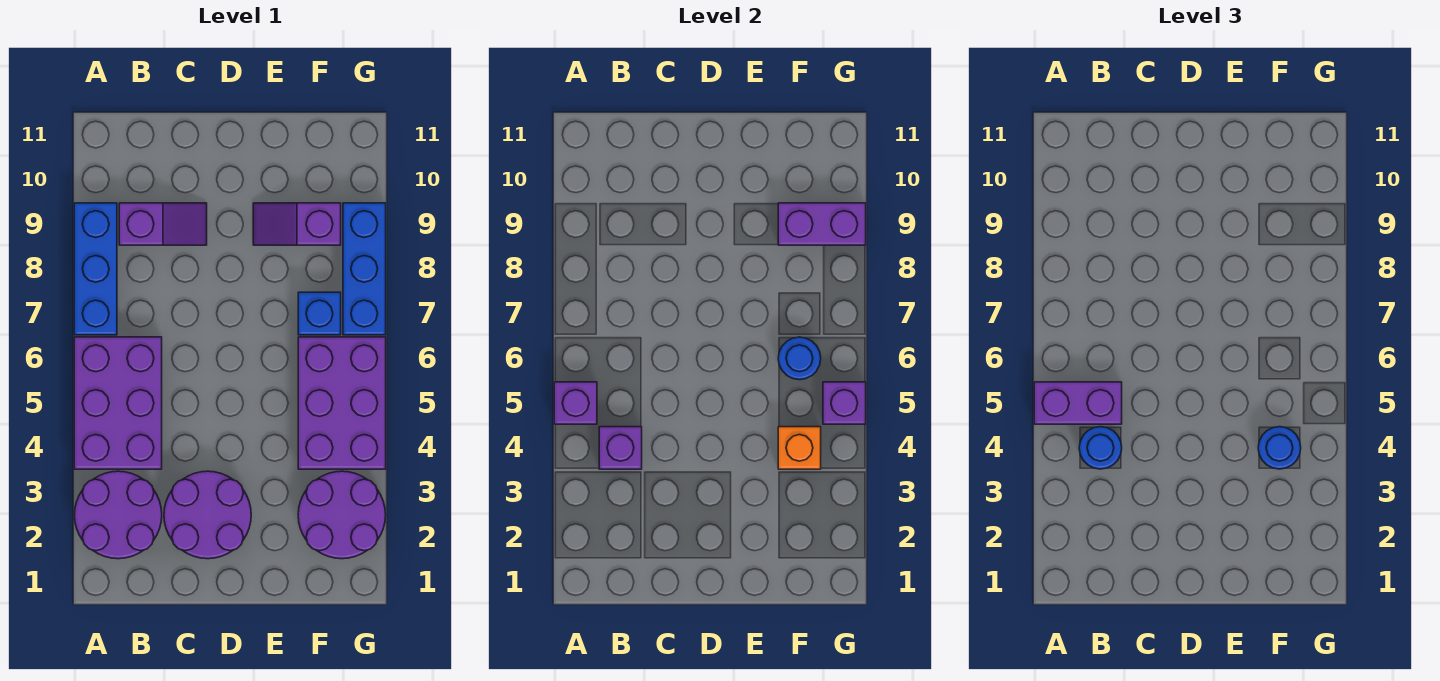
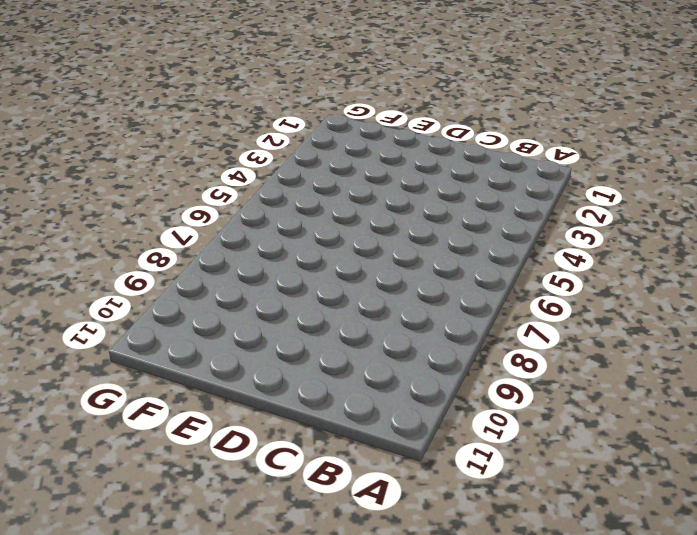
none -> purple round brick A2:B3 level 1
none -> purple brick A4:B6 level 1
none -> blue brick A7:A9 level 1

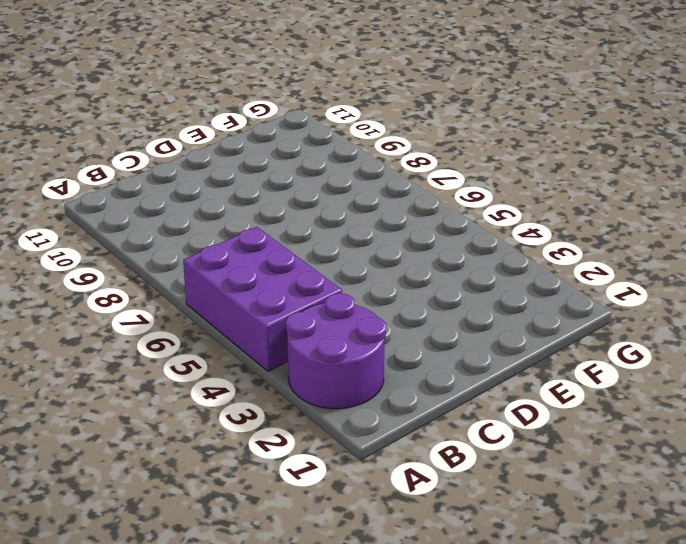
none -> blue brick A7:A9 level 1
none -> purple slope B9:C9 level 1 top B
none -> purple round brick C2:D3 level 1

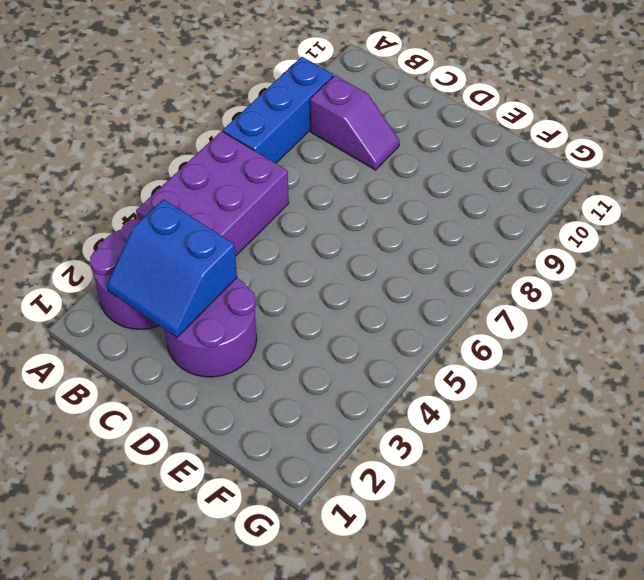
blue slope B2:C3 level 2 top 3 -> none
none -> purple slope E9:F9 level 1 top F
none -> purple round brick F2:G3 level 1
none -> purple brick F4:G6 level 1

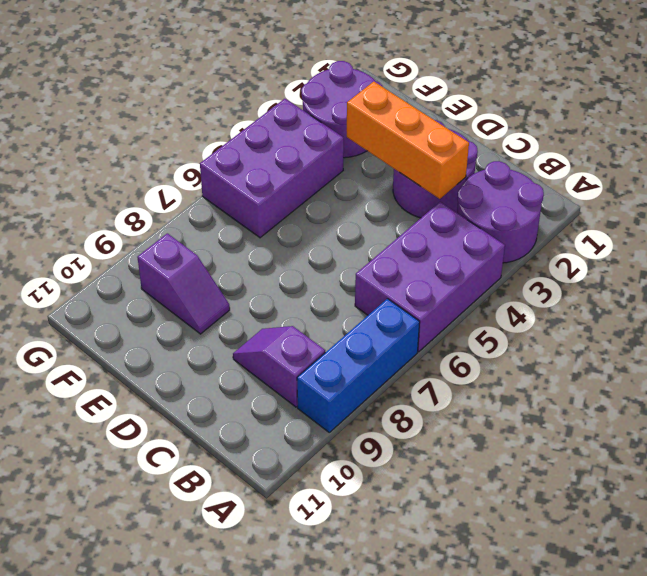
orange brick C3:E3 level 2 -> none
none -> blue brick F7 level 1
none -> blue brick G7:G9 level 1
none -> purple brick A5 level 2

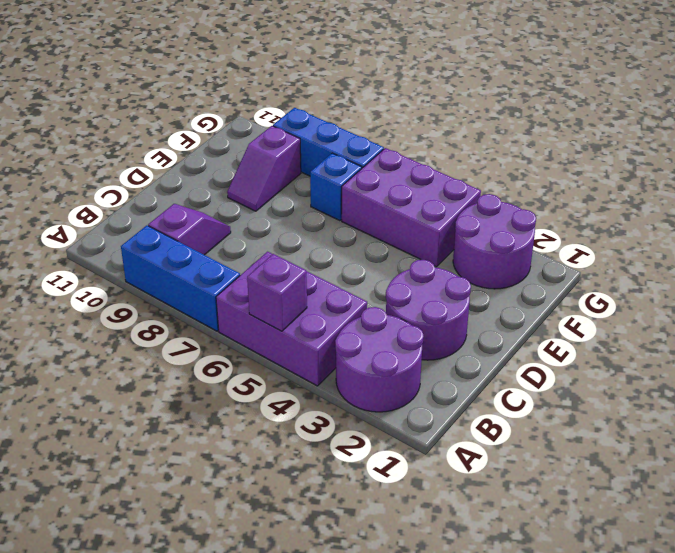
none -> purple brick B4 level 2
none -> orange brick F4 level 2
none -> blue round brick F6 level 2

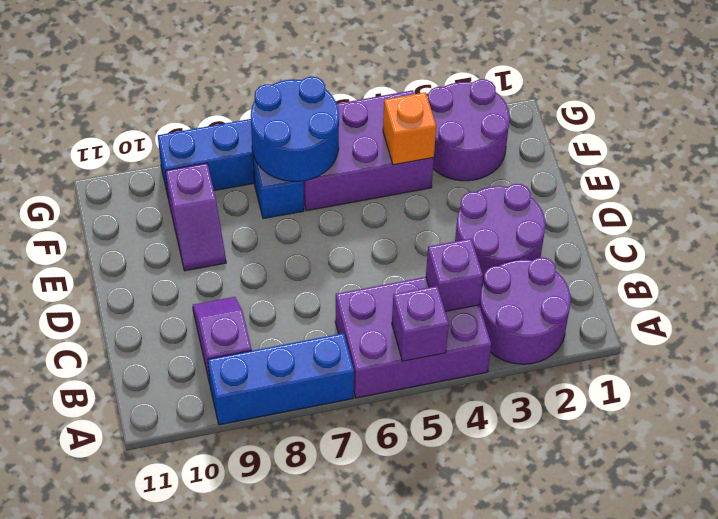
blue round brick F6:G7 level 2 -> blue round brick F6 level 2
none -> purple brick F9:G9 level 2
none -> purple brick G5 level 2
none -> purple brick A5:B5 level 3

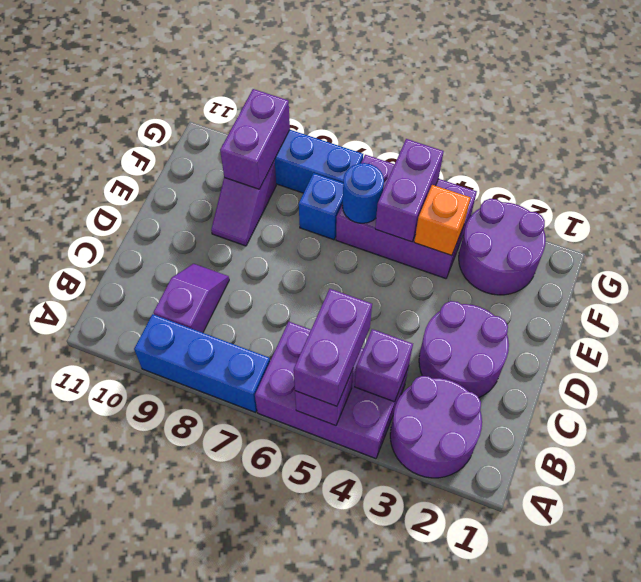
purple brick F5:G5 level 2 -> purple brick G5 level 2
none -> blue round brick B4 level 3
none -> blue round brick F4 level 3

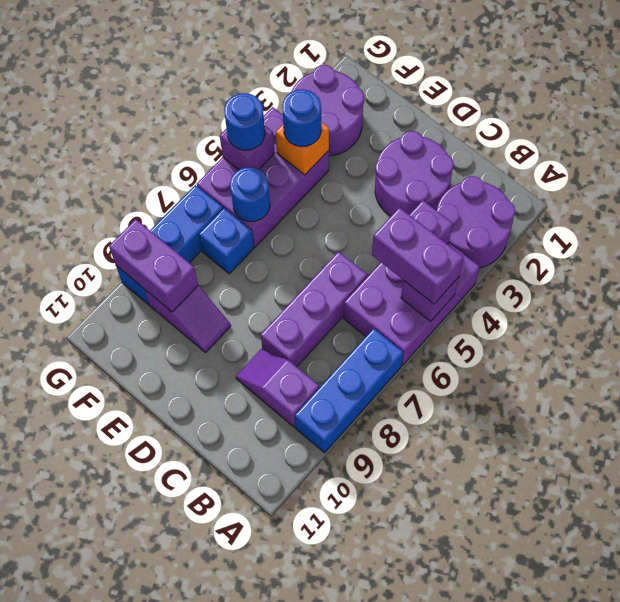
purple brick C6:C8 level 1 -> none
blue round brick G5 level 3 -> blue round brick B4 level 3

